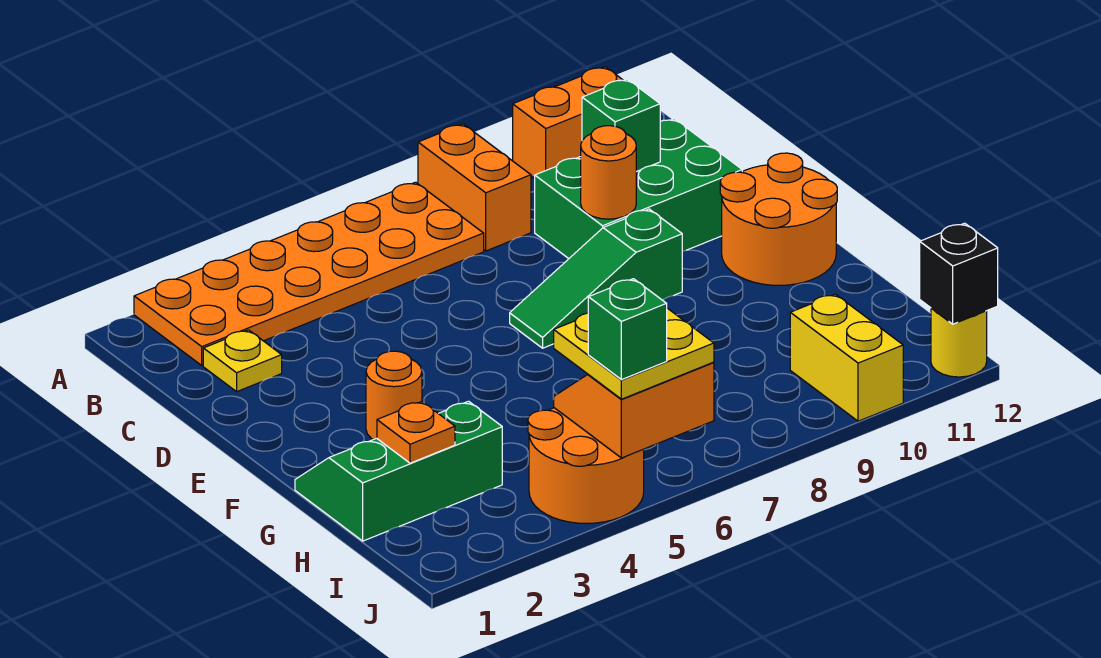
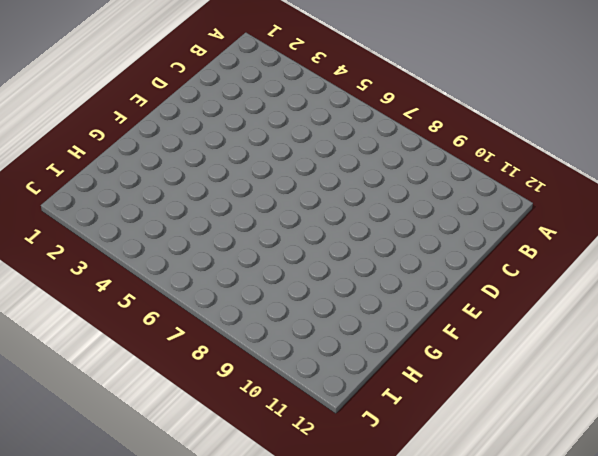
none -> orange plate A2:B7 level 1
none -> orange brick A8:B8 level 1
none -> orange brick A10:A11 level 1

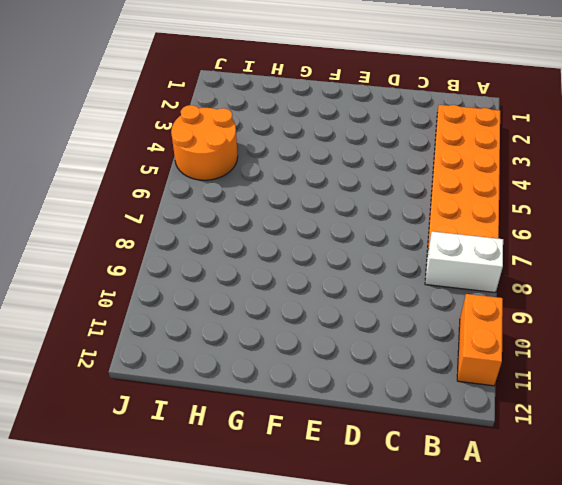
white brick A8:B8 level 1 -> orange brick A8:B8 level 1
none -> yellow plate C2 level 1
none -> green brick C9:D11 level 1
none -> green slope E7:E9 level 1 top 9

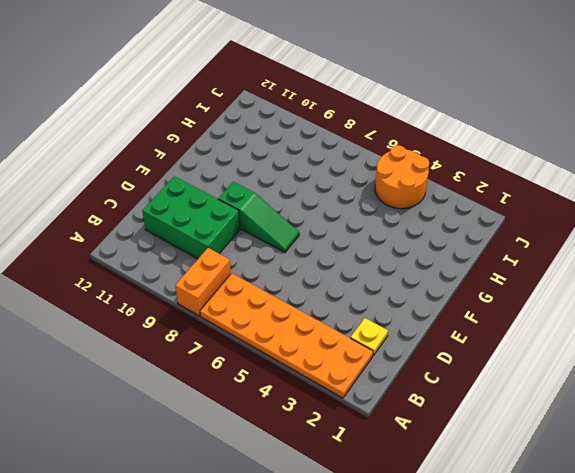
none -> orange brick A10:A11 level 1
none -> orange round brick E11:F12 level 1
none -> orange round brick F3 level 1

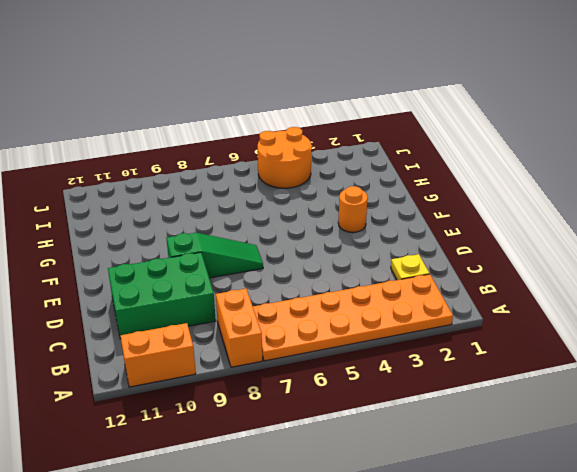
none -> orange round brick E11:F12 level 1
none -> green slope G1:H3 level 1 top H
none -> yellow brick I10:J10 level 1

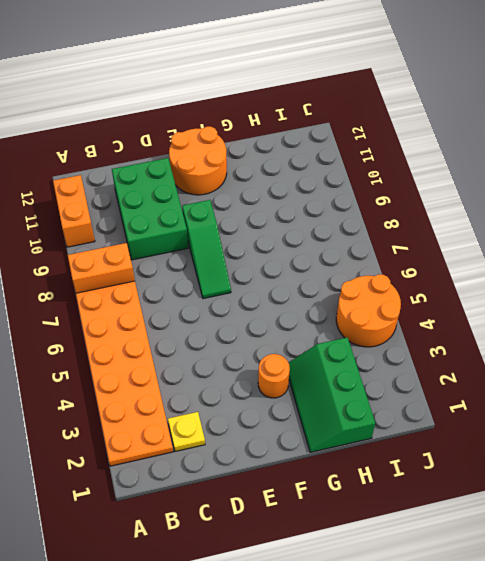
none -> yellow brick I10:J10 level 1
none -> yellow round brick J12 level 1
none -> green brick C10 level 2

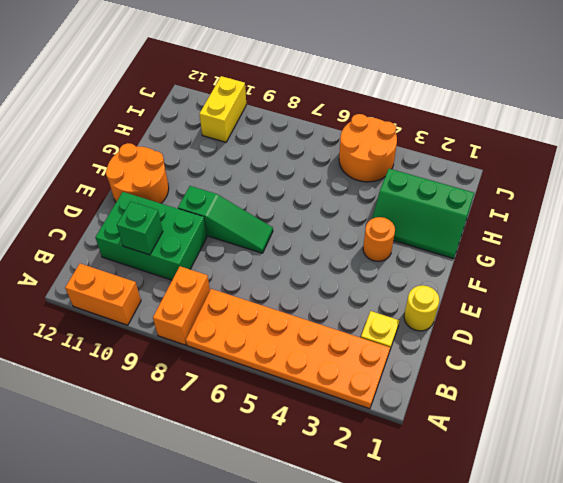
yellow round brick D1 level 1 -> yellow round brick J12 level 1
none -> orange round brick D9 level 2
none -> orange plate H2 level 2
none -> orange slope I5:J6 level 2 top J

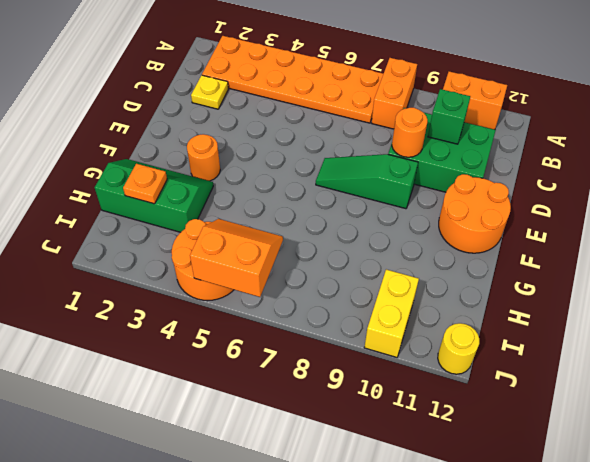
none -> black brick J12 level 2
none -> yellow plate I5:J6 level 3
none -> green brick J5 level 4

